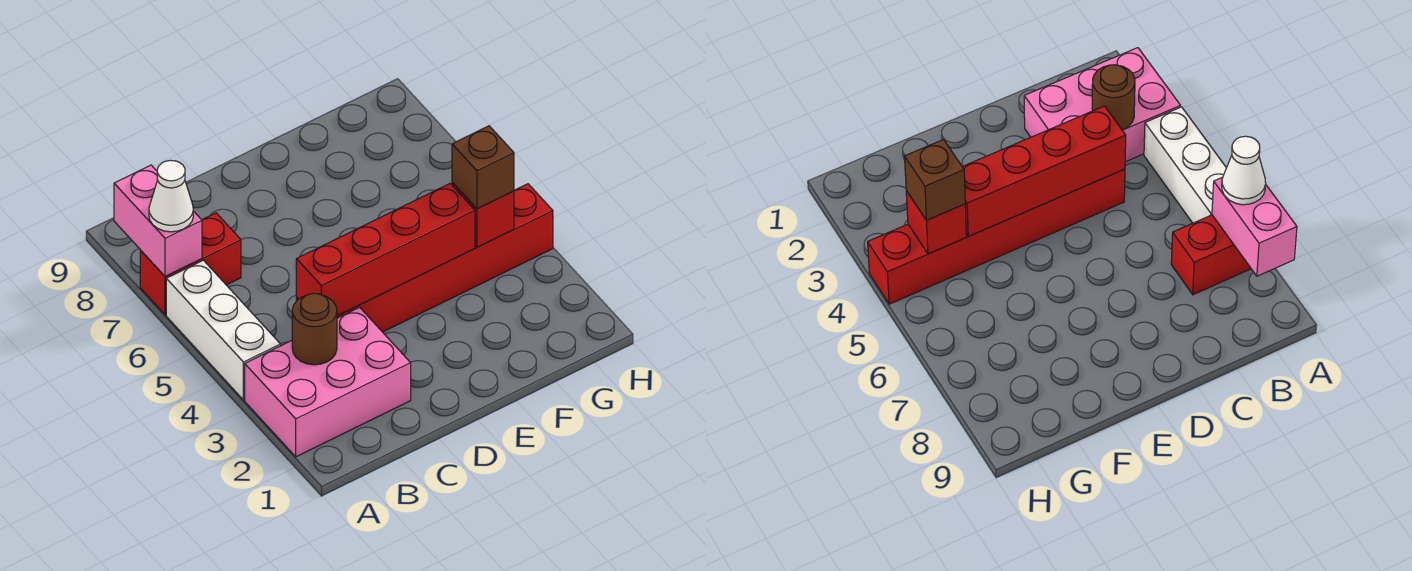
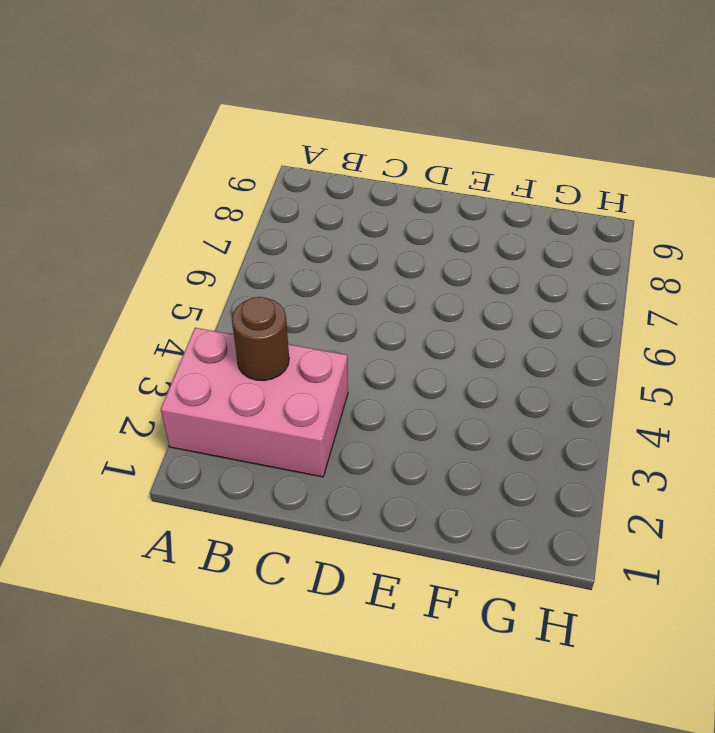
none -> white brick A4:A6 level 1
none -> red brick A7:B7 level 1

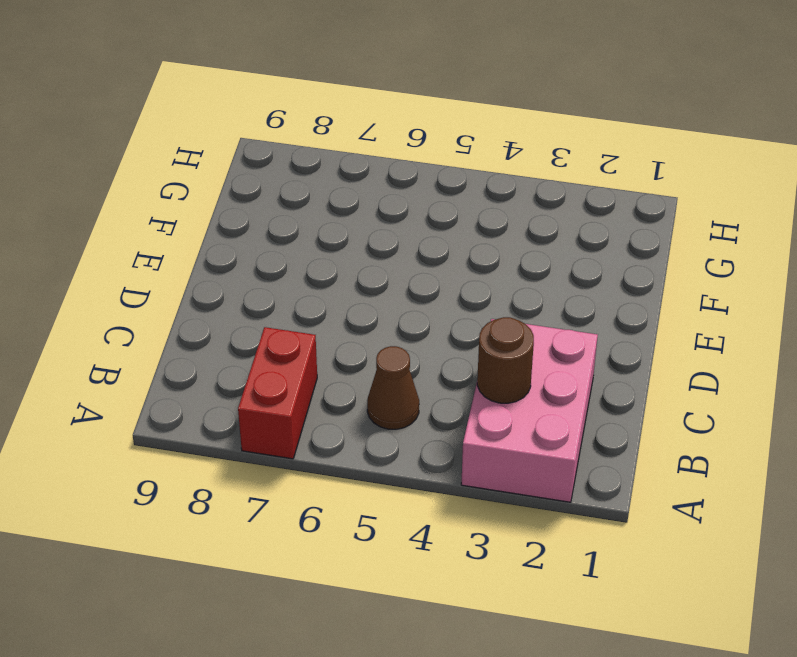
brown cone B5 level 1 -> none
none -> white brick A4:A6 level 1
none -> red brick C4:H4 level 1

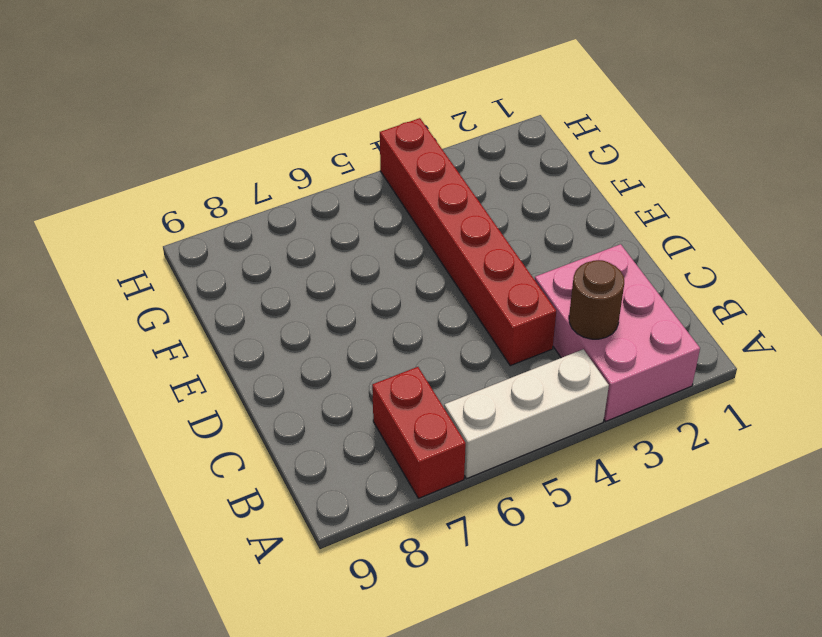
none -> pink brick A7:A8 level 2
none -> red brick C4:F4 level 2

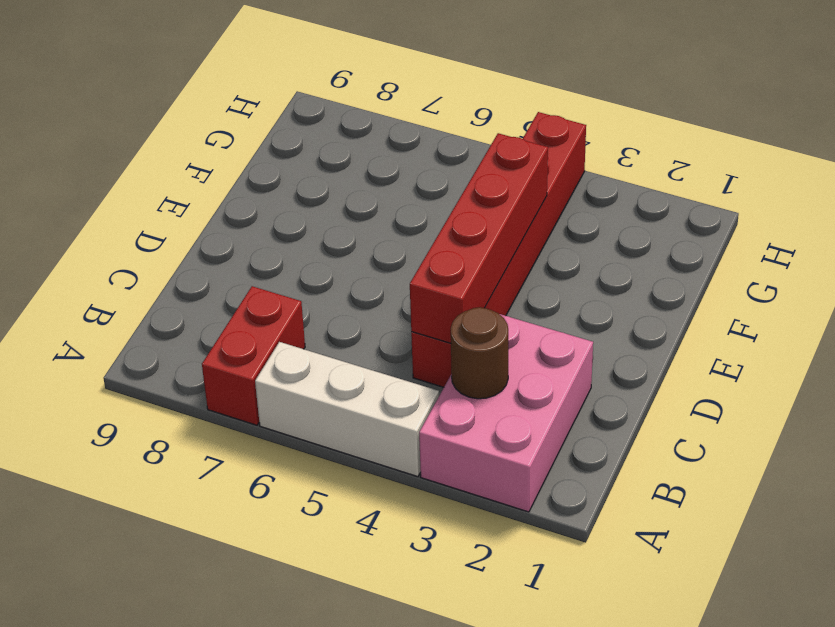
none -> pink brick A7:A8 level 2
none -> red brick G4 level 2

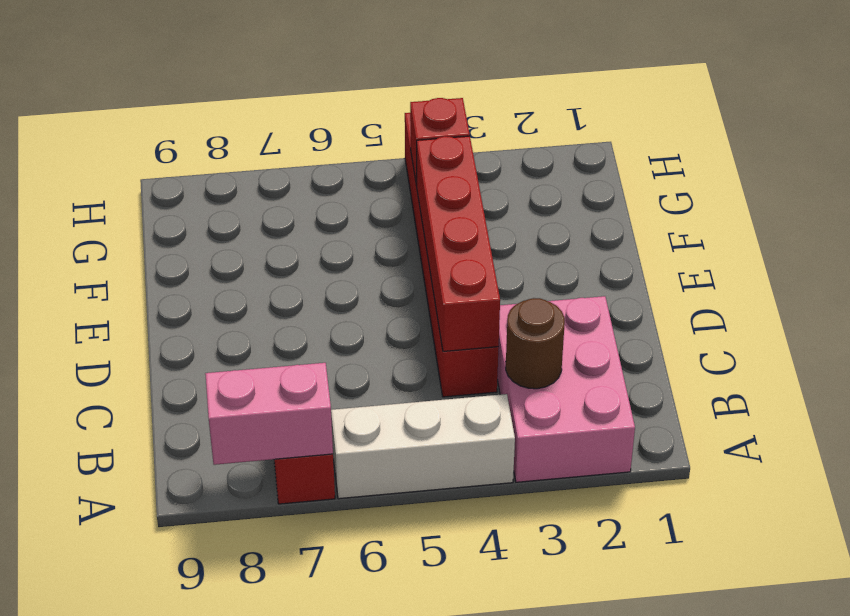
none -> white cone A7 level 3
none -> brown brick G4 level 3

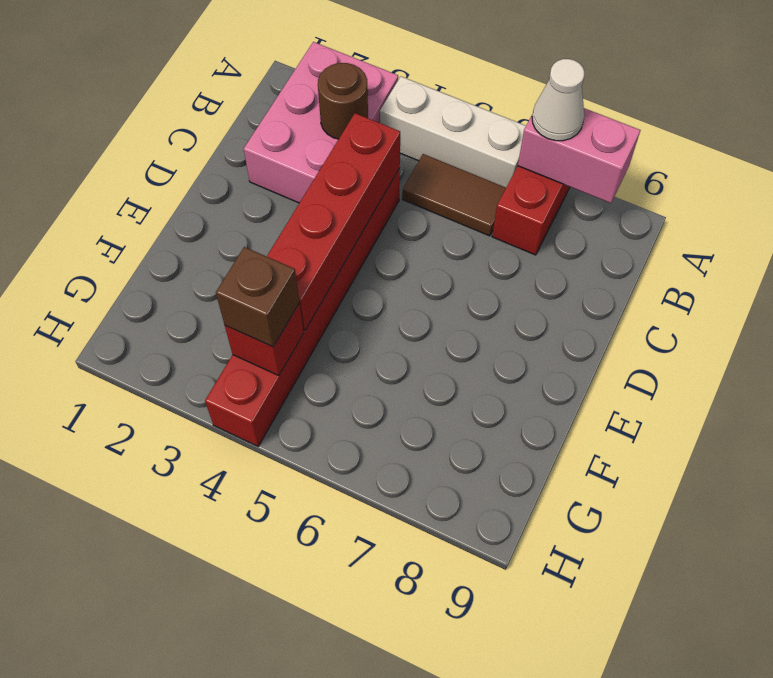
brown tile B5:B6 level 1 -> none

